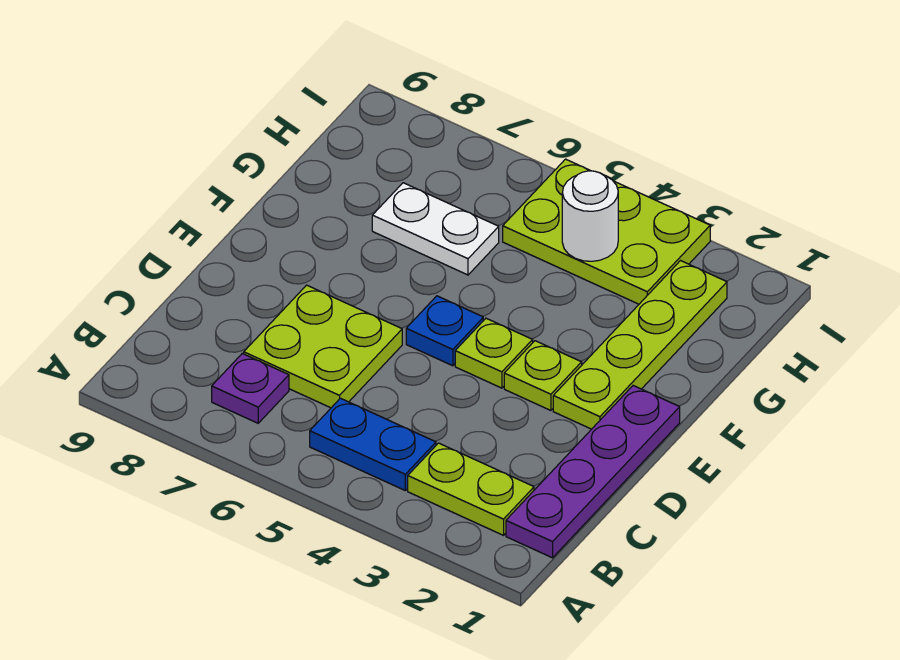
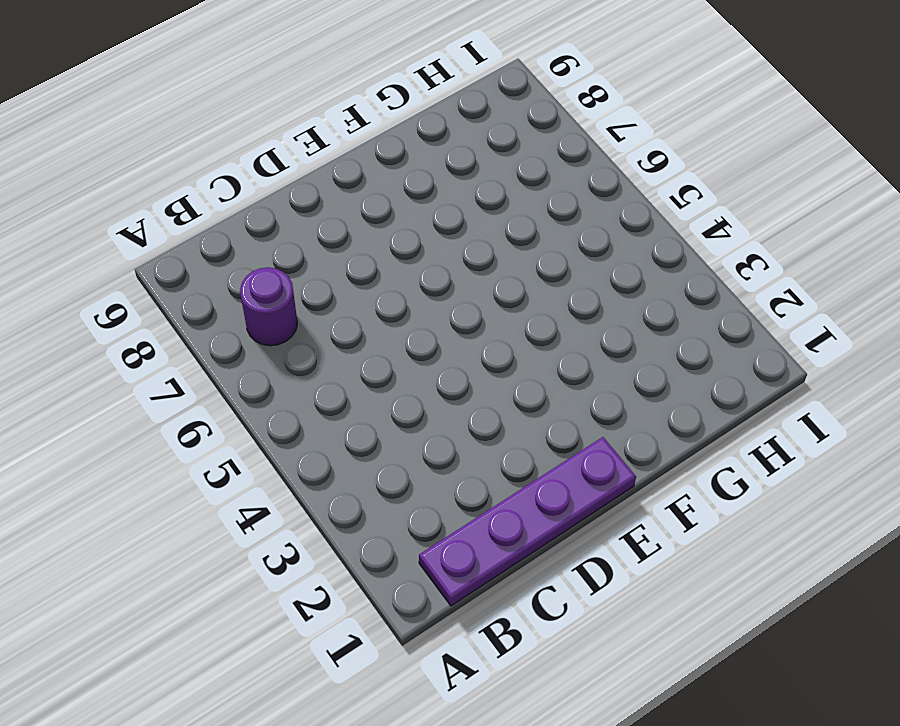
purple round brick B7 level 1 -> purple plate B7 level 1
none -> lime plate B2:B3 level 1
none -> blue plate B4:B5 level 1
none -> lime plate C6:D7 level 1

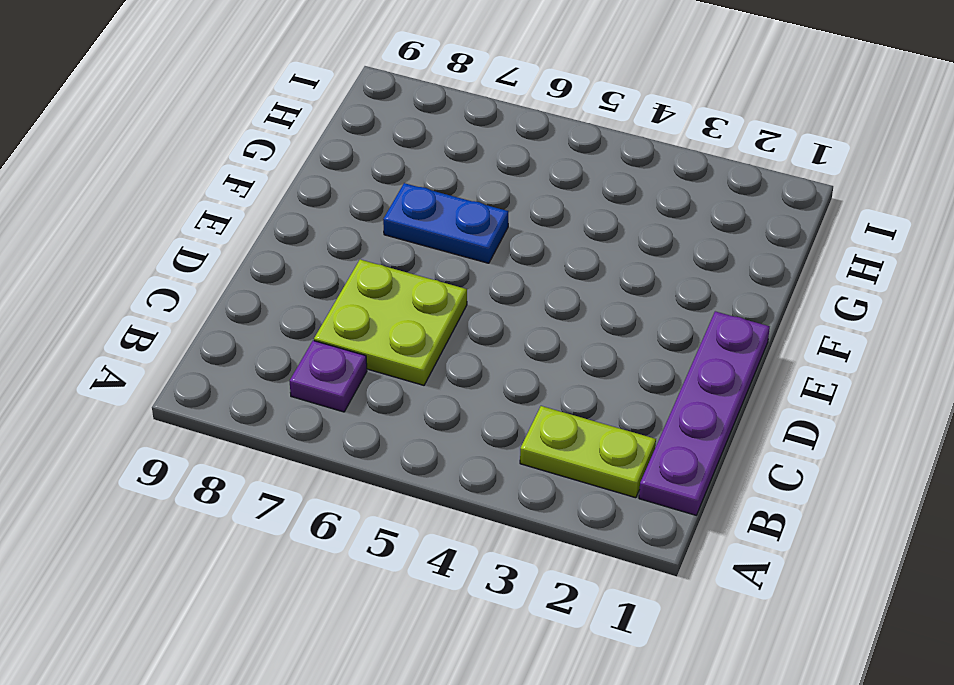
blue plate F6:F7 level 1 -> blue plate B4:B5 level 1
none -> lime plate E2:H2 level 1
none -> lime plate E3 level 1
none -> lime plate E4 level 1

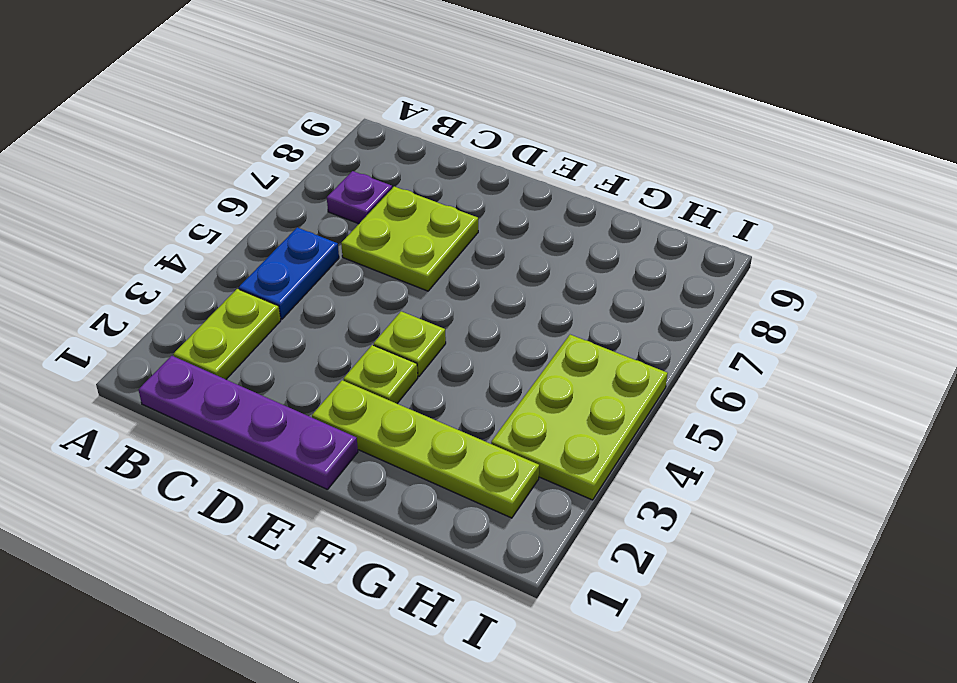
none -> blue plate E5 level 1
none -> white plate G6:G7 level 1
none -> white round brick H4 level 2

